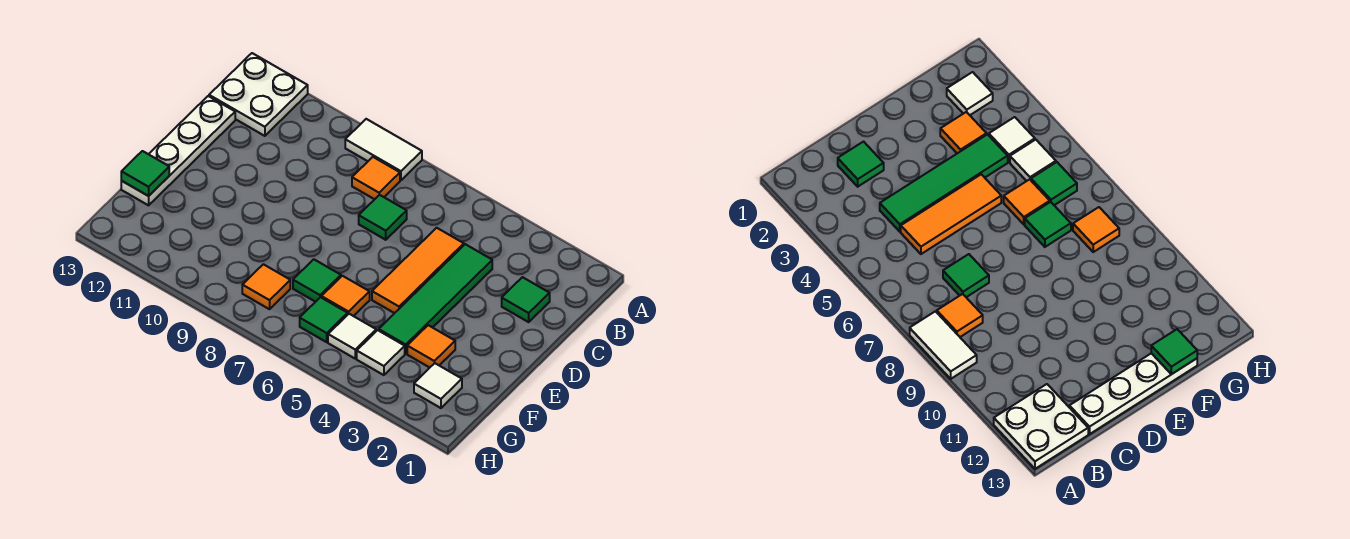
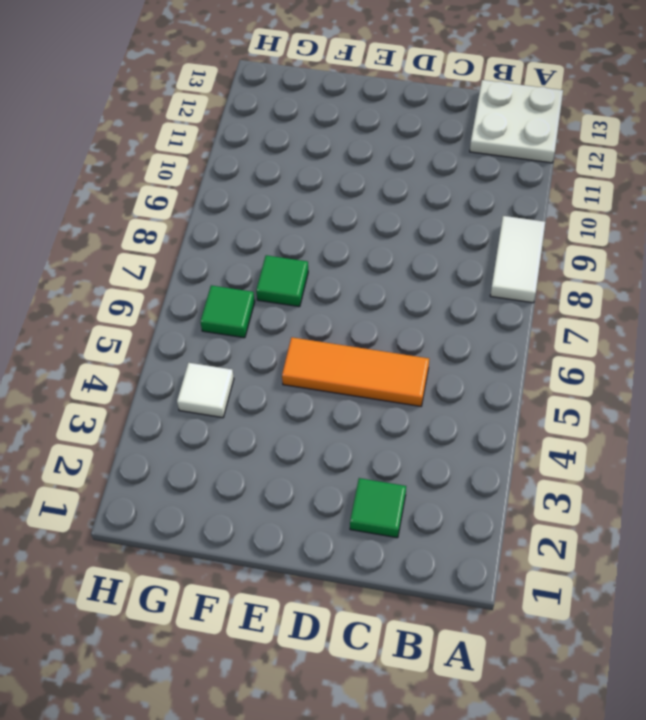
none -> orange tile B8 level 1
none -> green tile C4:F4 level 1
none -> green tile C7 level 1

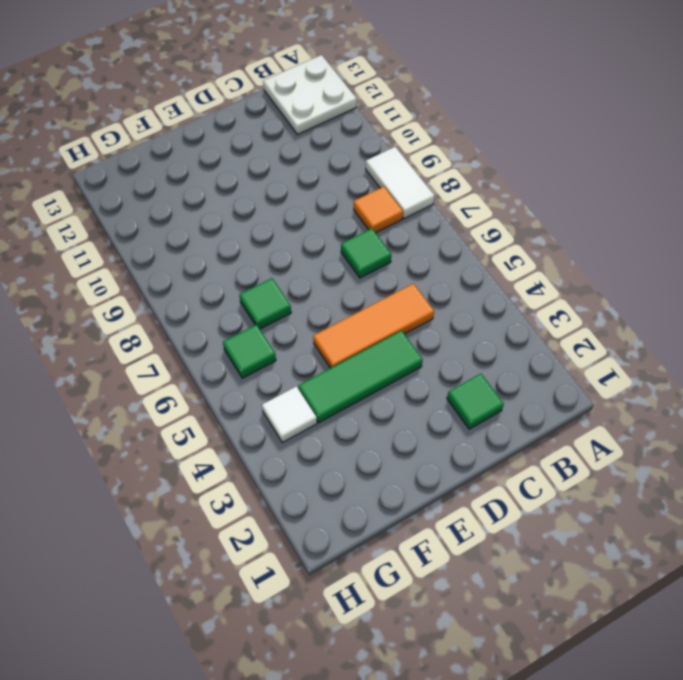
green tile D4:F4 level 1 -> green tile C4:F4 level 1
none -> white plate C13:F13 level 1
none -> orange tile F3 level 1
none -> orange tile F6 level 1

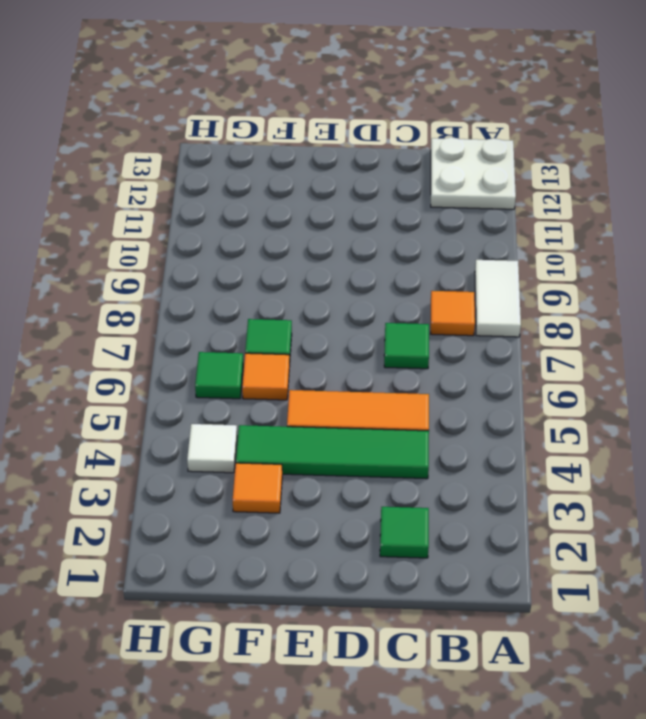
none -> white plate C13:F13 level 1
none -> white tile G2 level 1
none -> white tile G5 level 1

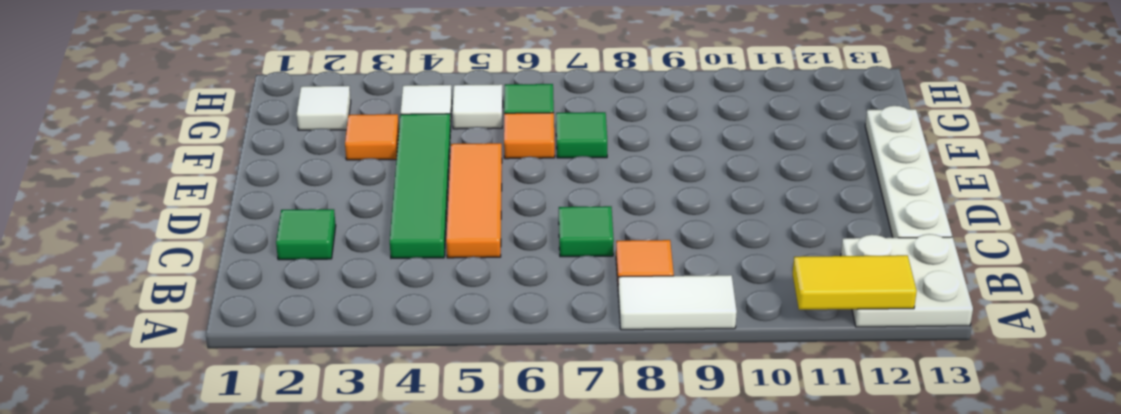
yellow tile A11:A12 level 2 -> none
none -> orange tile G8 level 1
none -> green tile F13 level 2

